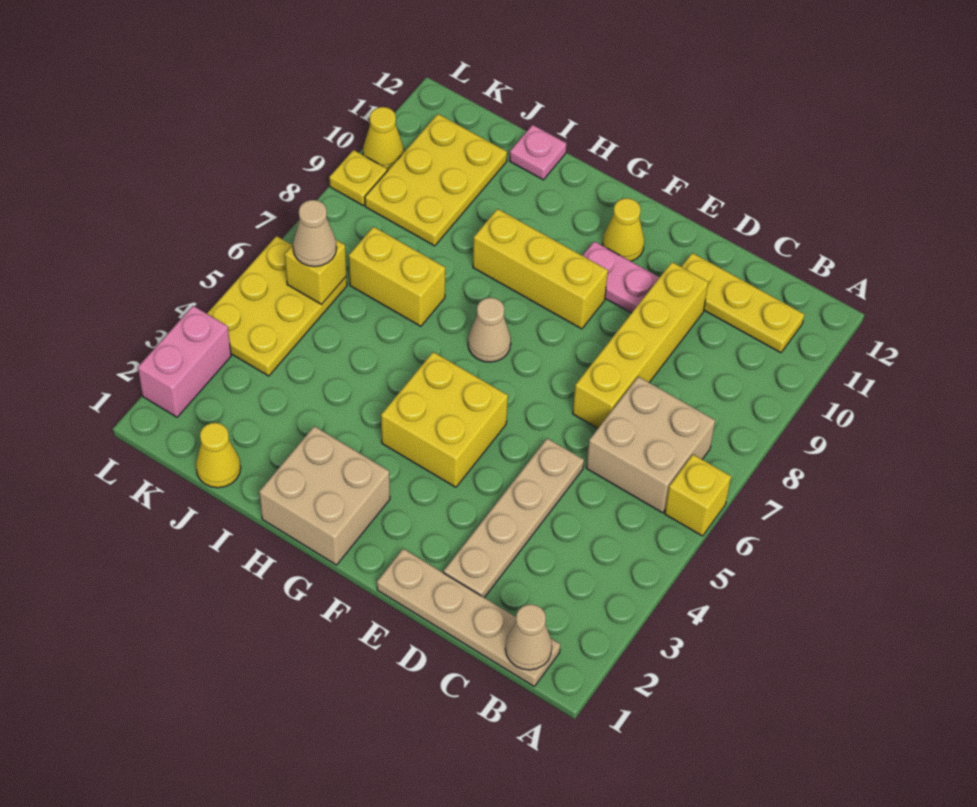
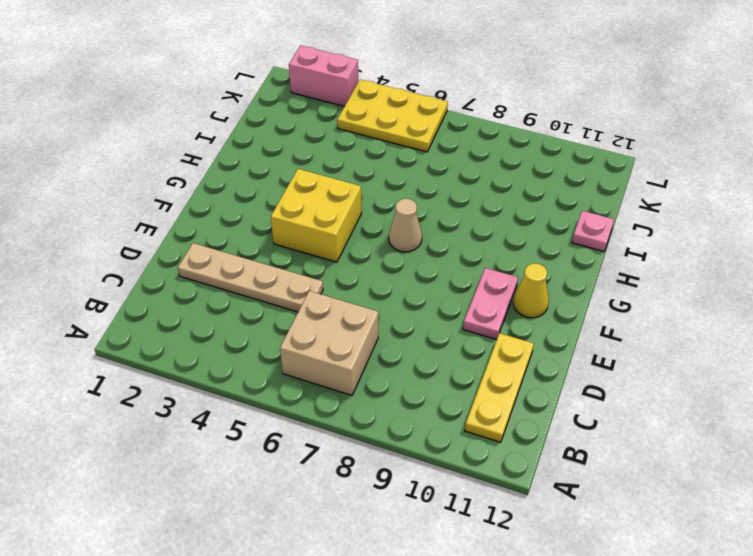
none -> yellow brick A6 level 1
none -> tan plate B1:E1 level 1
none -> yellow brick D7:D10 level 1

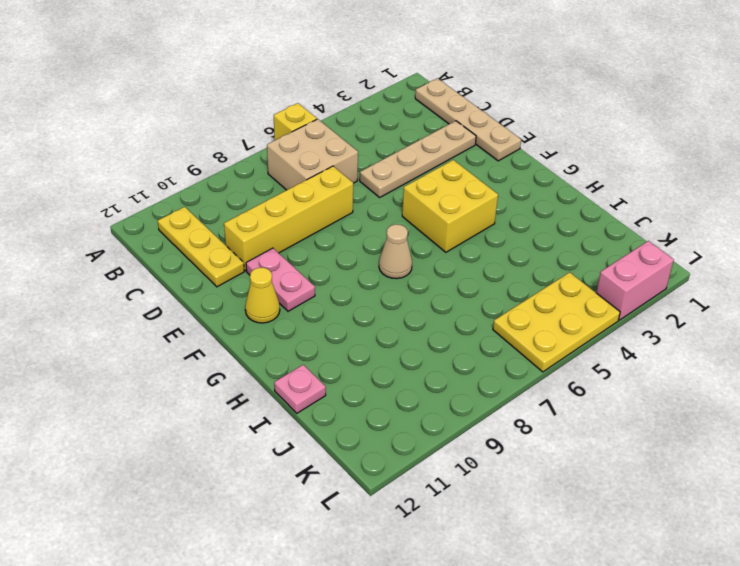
none -> yellow brick F9:H9 level 1
none -> tan brick G1:H2 level 1
none -> yellow brick I7:J7 level 1

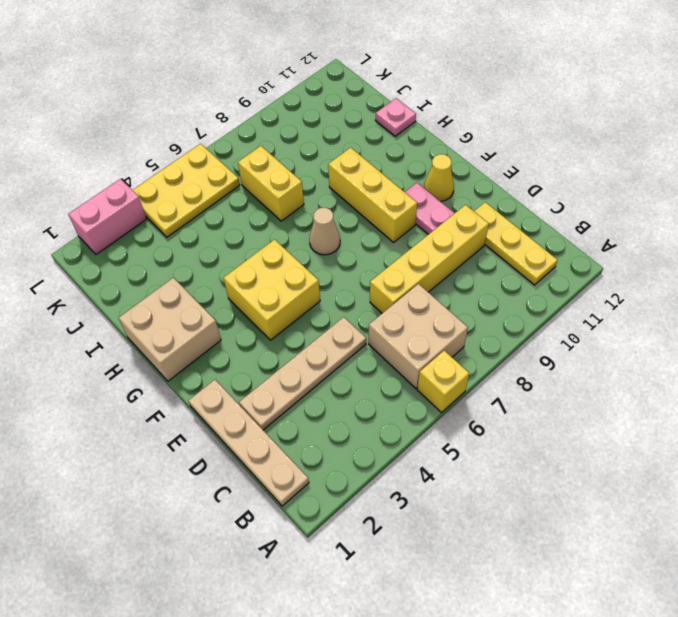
none -> yellow cone J1 level 1
none -> yellow plate J9:K11 level 1
none -> yellow plate L9 level 1

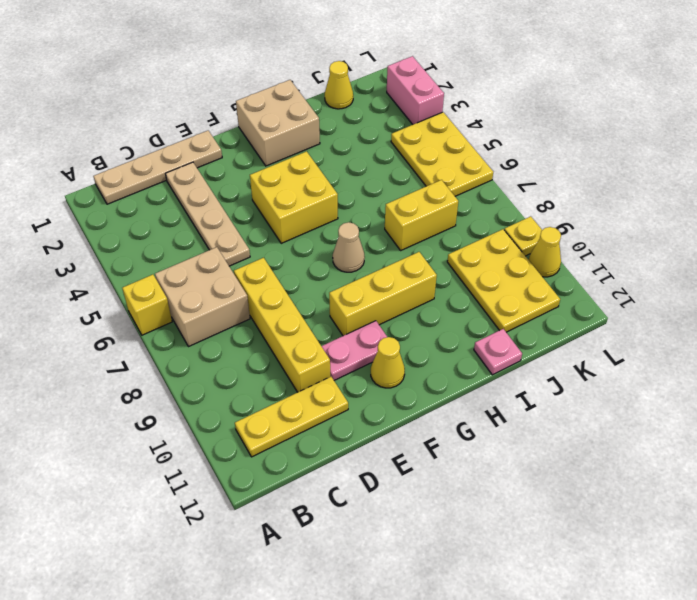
none -> tan cone B1 level 2
none -> yellow brick K6 level 2
none -> tan cone K6 level 3

